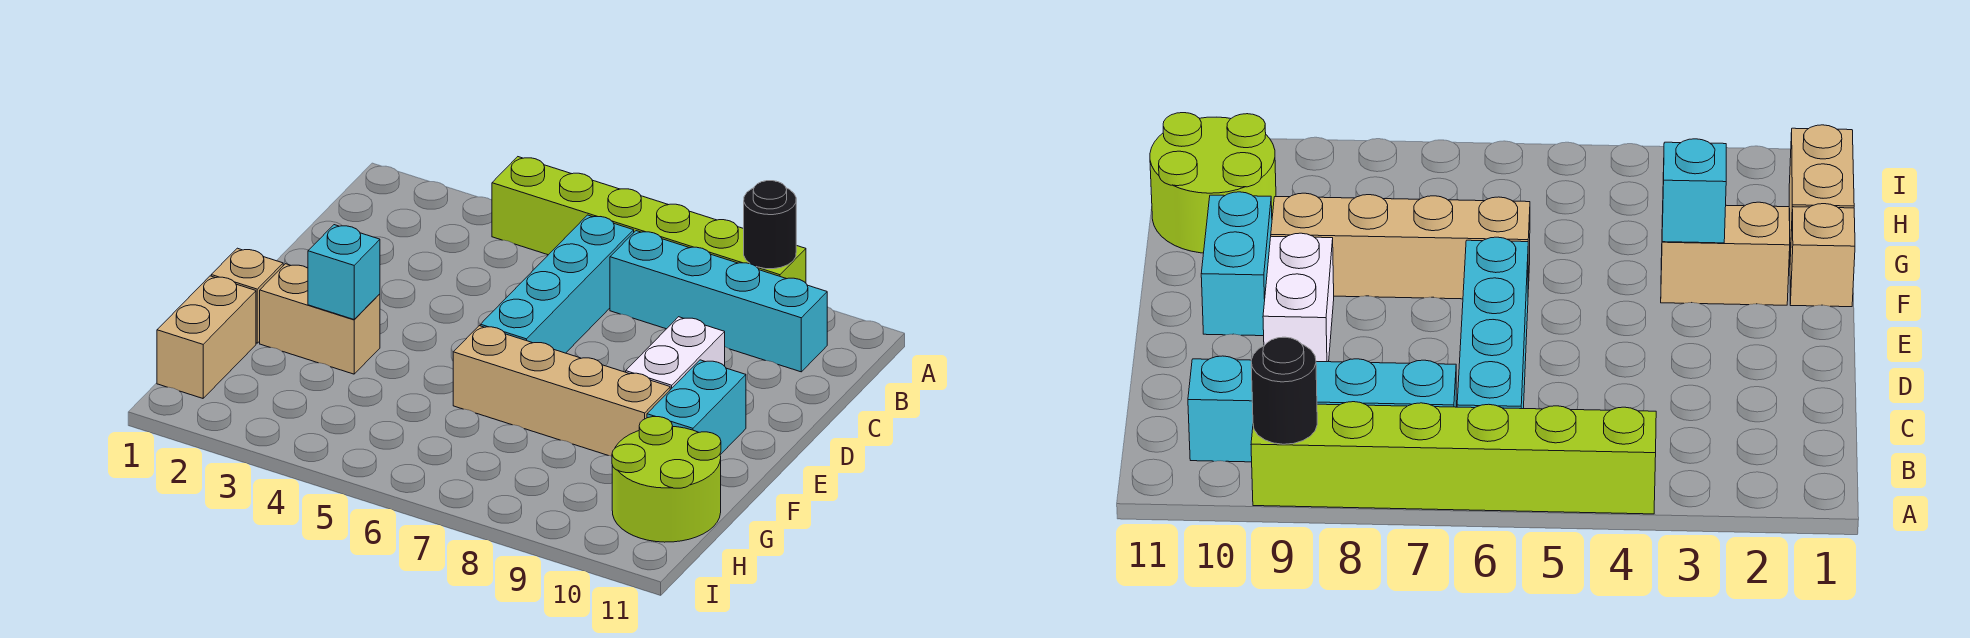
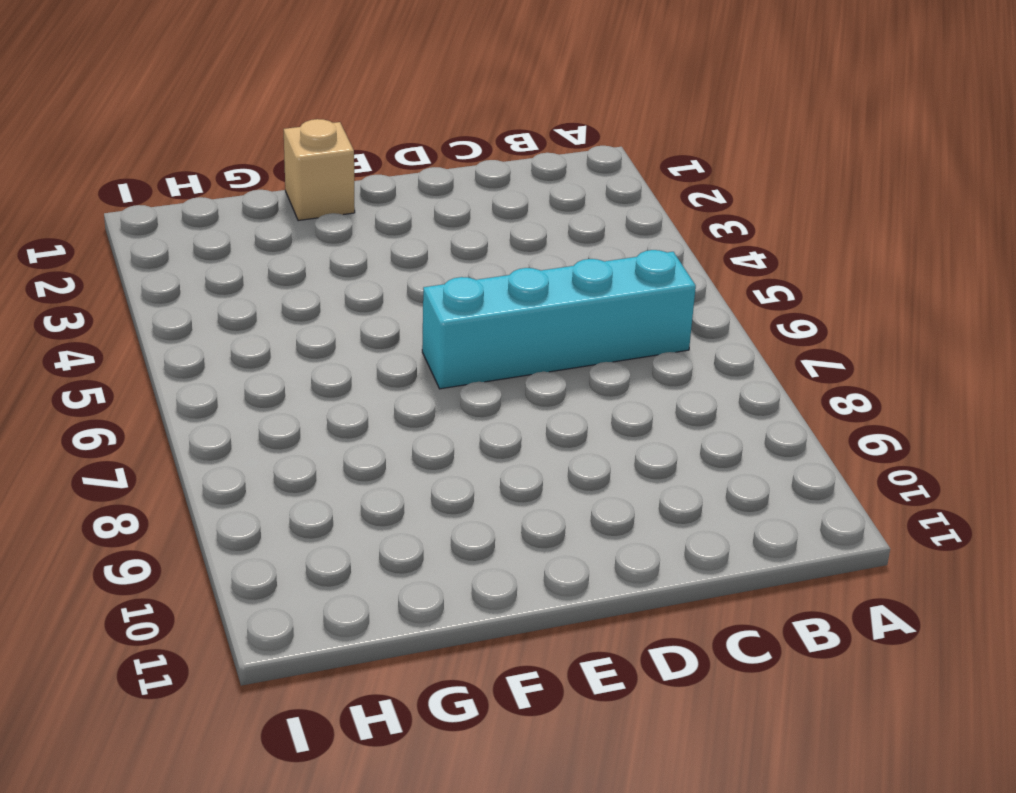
none -> lime brick A4:A9 level 1
none -> cyan brick B7:B10 level 1
none -> white brick D9:E9 level 1

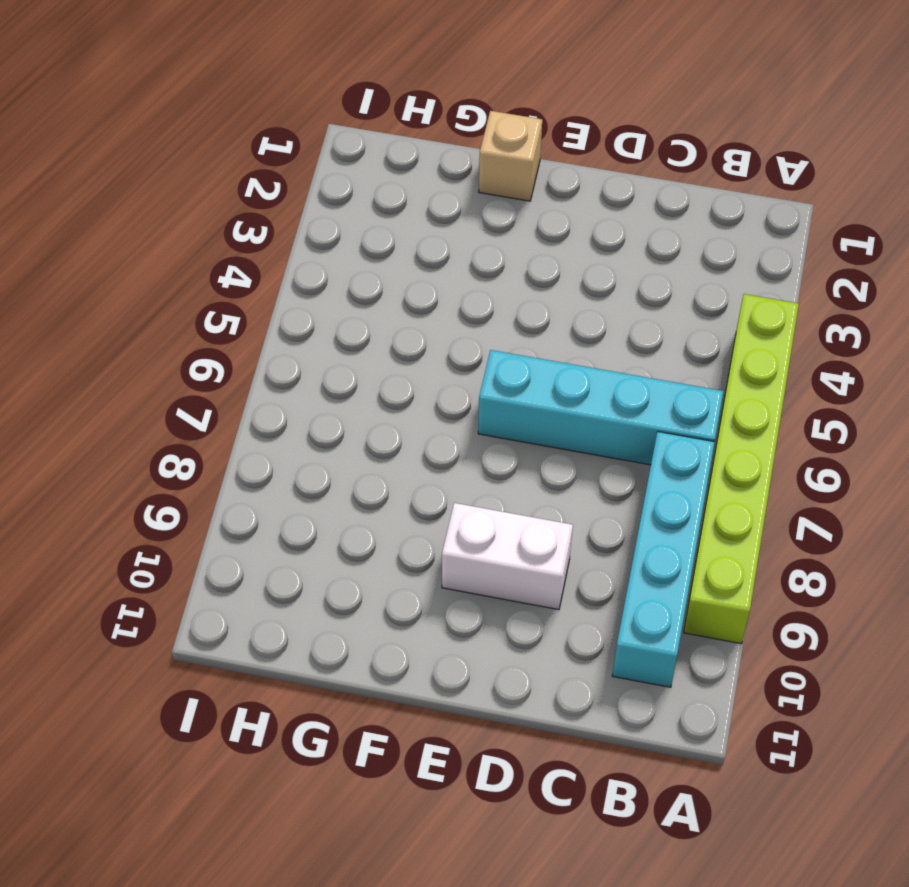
none -> cyan brick E10:F10 level 1
none -> tan brick F2:F3 level 1
none -> tan brick F6:F9 level 1

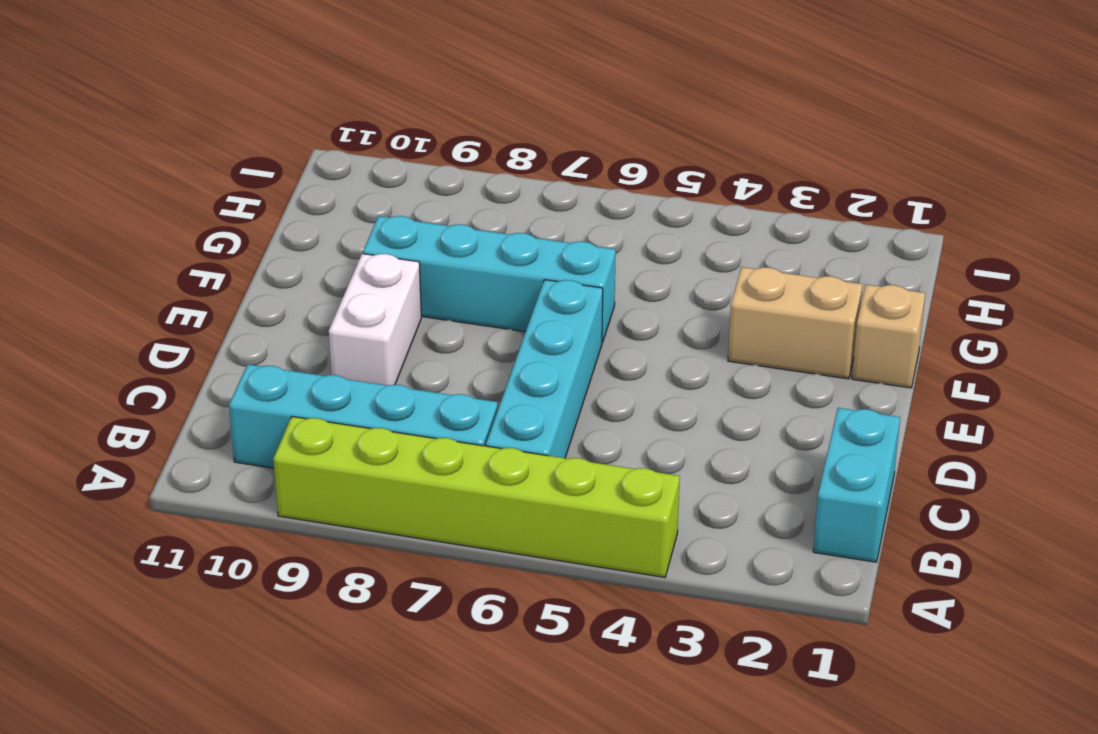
cyan brick B1:C1 level 1 -> cyan brick E10:F10 level 1
cyan brick F6:F9 level 1 -> tan brick F6:F9 level 1
none -> tan brick G1:H1 level 1
none -> lime round brick G10:H11 level 1
none -> black round brick A9 level 2

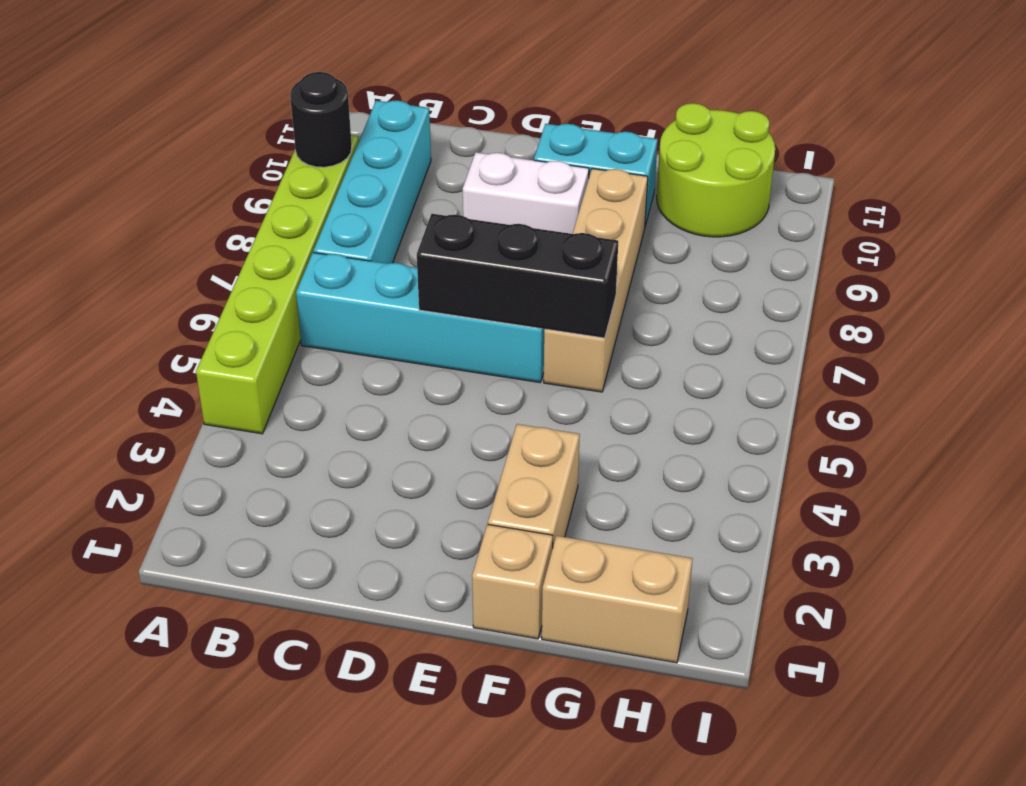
black brick D6:F6 level 2 -> none
none -> cyan brick F3 level 2

